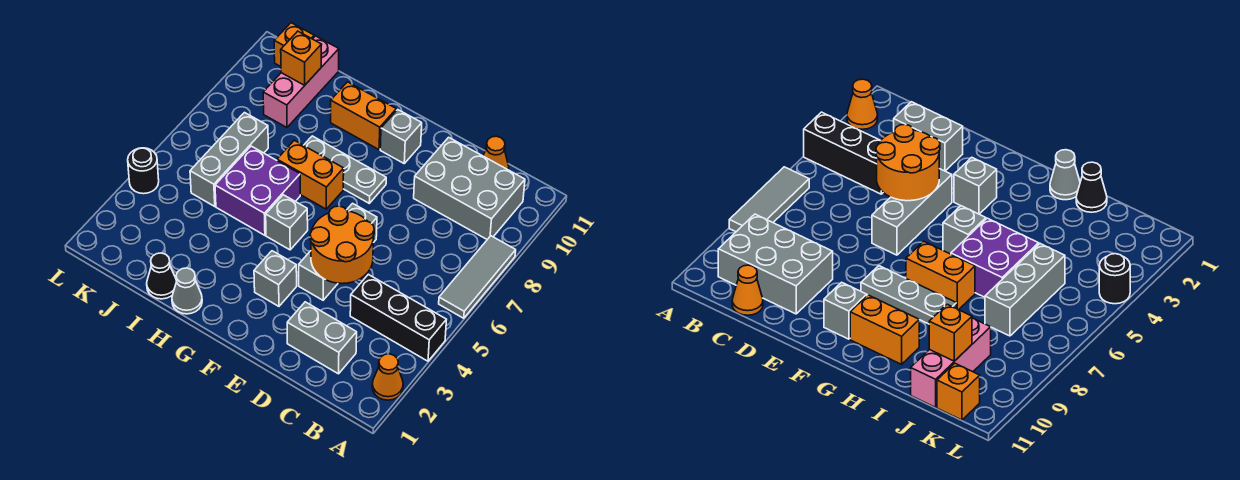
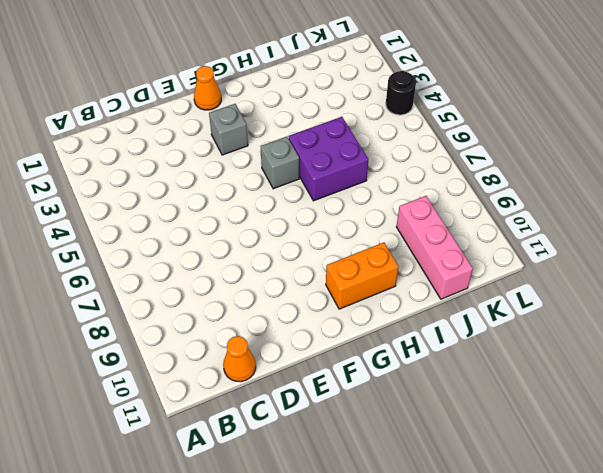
orange cone F1 level 1 -> orange cone A2 level 1
none -> black brick A4:C4 level 1
none -> grey tile A6:A8 level 1
none -> grey brick B9:D10 level 1

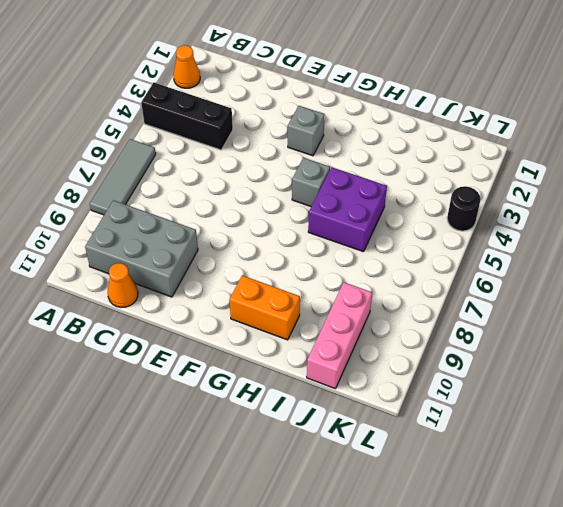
none -> grey brick C2:D2 level 1
none -> grey brick E4:E6 level 1
none -> grey plate F8:H8 level 1

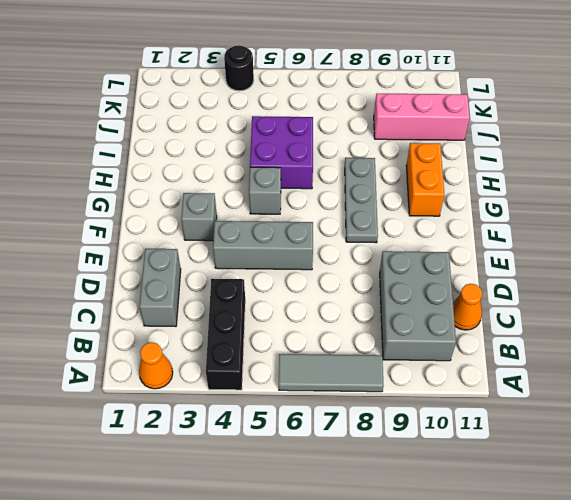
none -> grey brick F10 level 1
none -> orange brick G7:H7 level 1
none -> grey cone H1 level 1

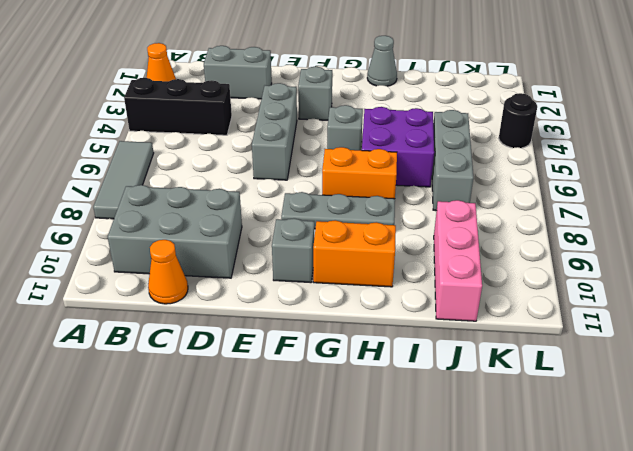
none -> black cone I1 level 1
none -> orange brick K11 level 1
none -> orange round brick D4:E5 level 2

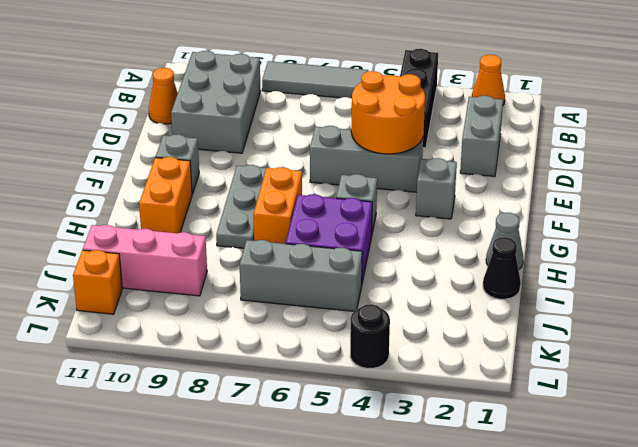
none -> orange brick J10 level 2

